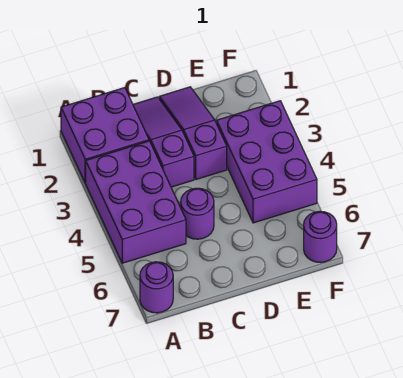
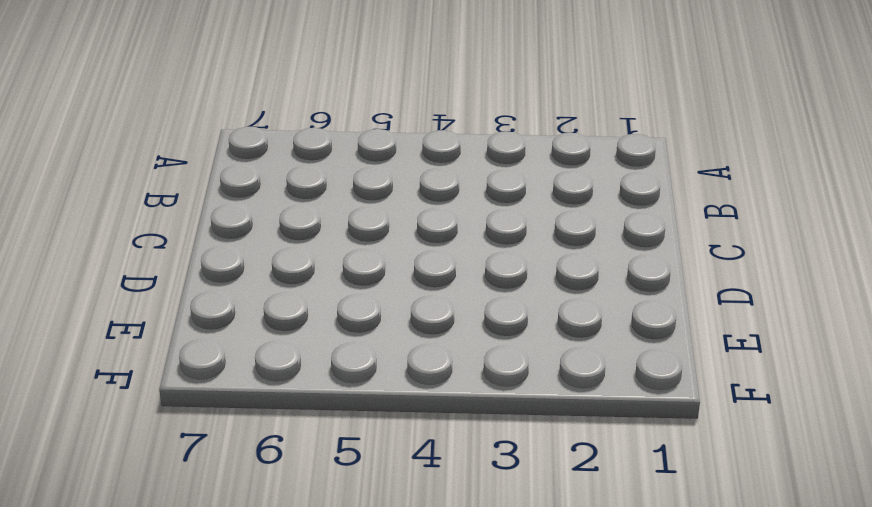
none -> purple brick A1:B2 level 1
none -> purple brick A3:B5 level 1

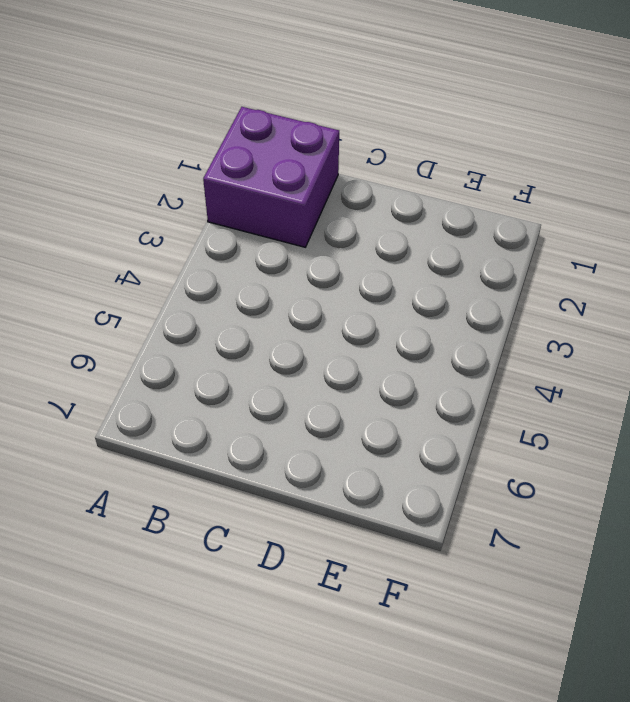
none -> purple brick A3:B5 level 1
none -> purple round brick A7 level 1

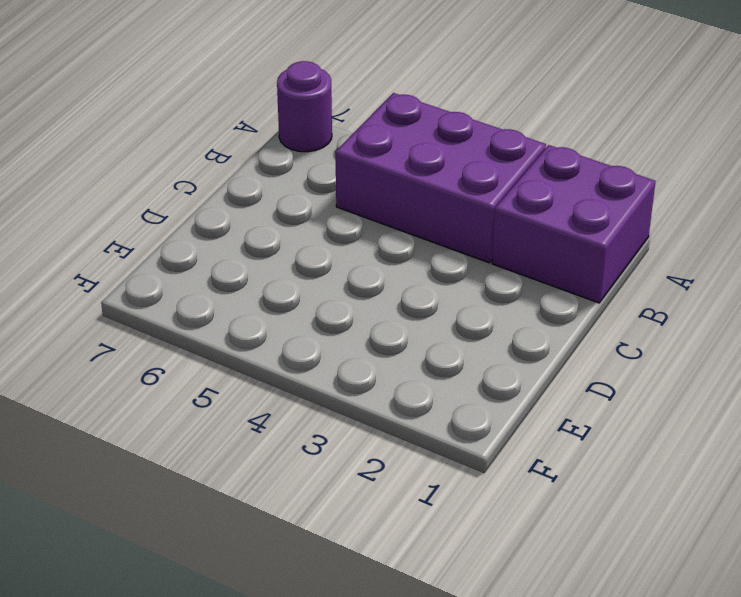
none -> purple slope C1:C3 level 1 top 3
none -> purple round brick C5 level 1

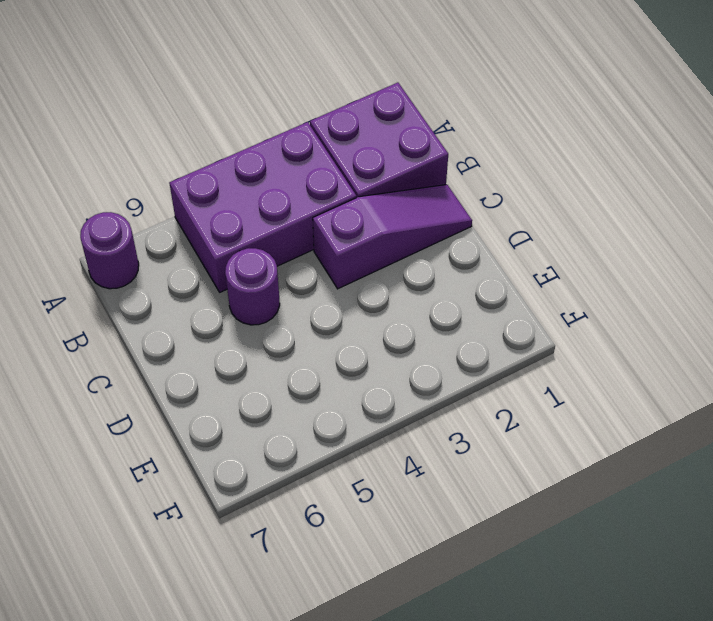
none -> purple slope D1:D3 level 1 top 3
none -> purple brick E3:F5 level 1

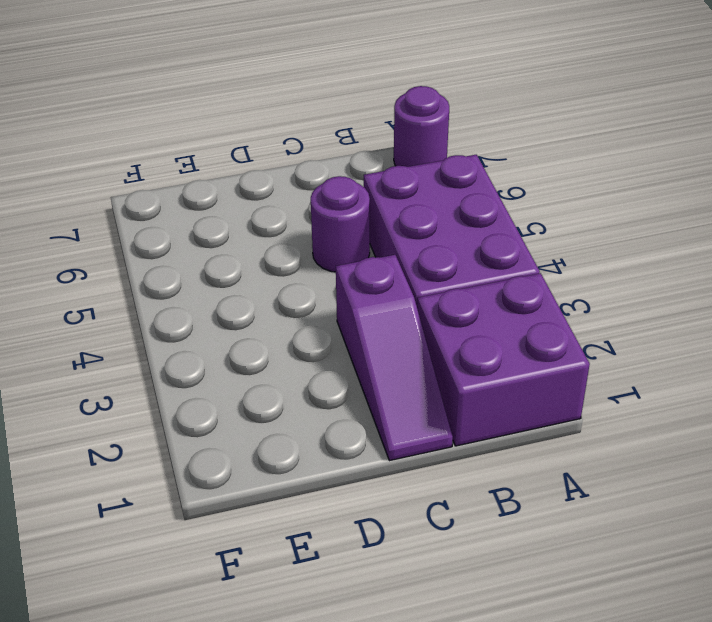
none -> purple slope D1:D3 level 1 top 3
none -> purple brick E3:F5 level 1

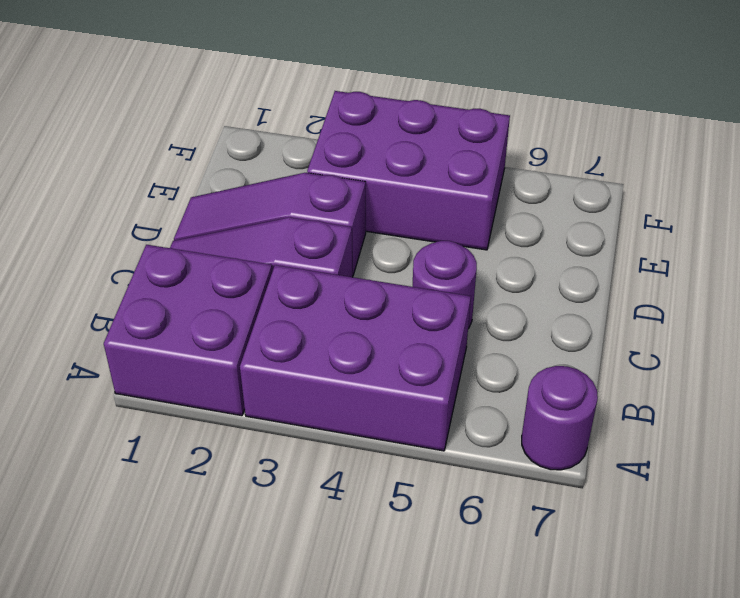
none -> purple round brick F7 level 1

